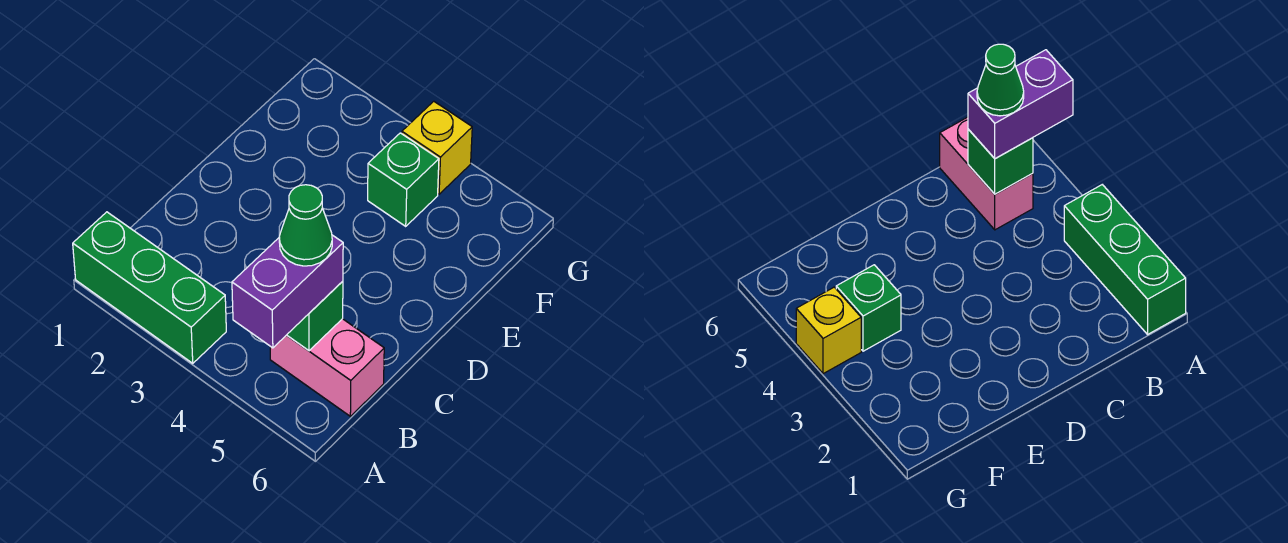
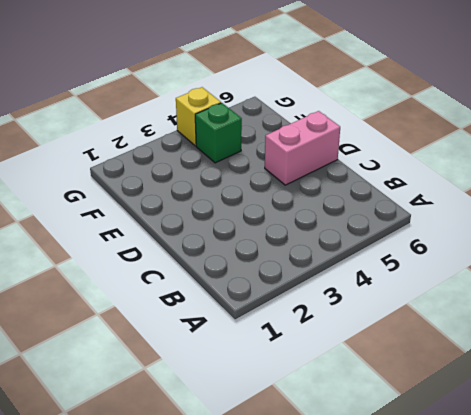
pink brick D5:D6 level 1 -> pink brick B5:B6 level 1
none -> green brick A1:A3 level 1
none -> green brick B5 level 2

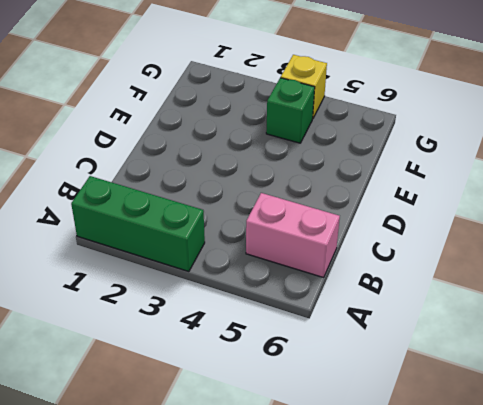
none -> green brick B5 level 2
none -> purple brick A5:B5 level 3

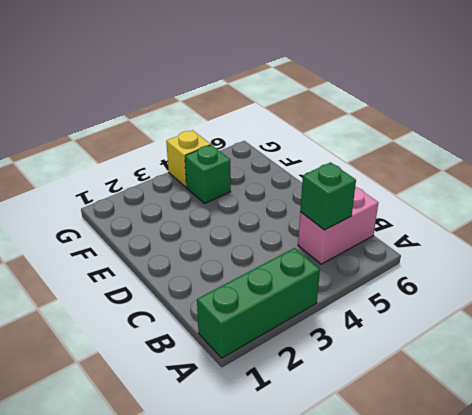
none -> purple brick A5:B5 level 3
none -> green cone B5 level 4

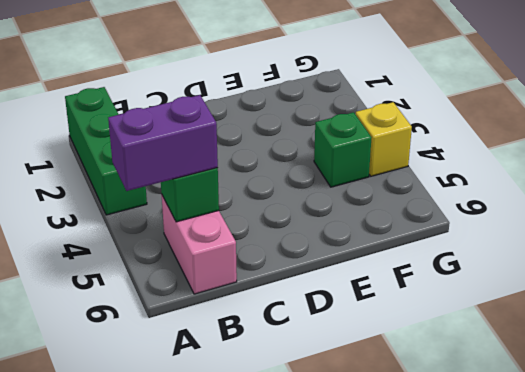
none -> green cone B5 level 4

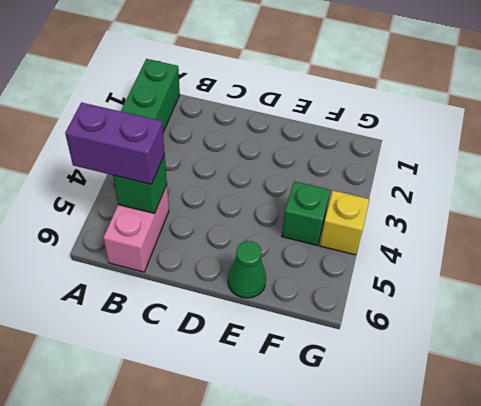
green cone E6 level 1 -> green cone B5 level 4

